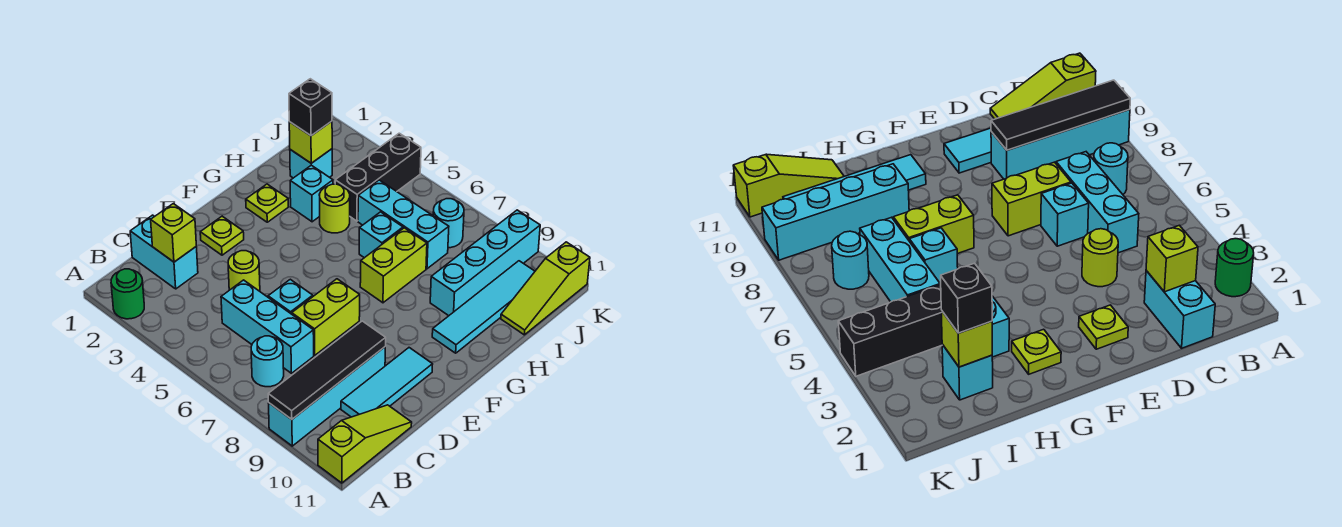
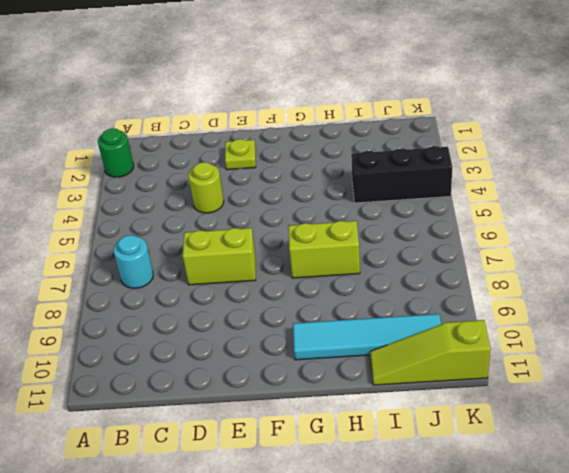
none -> cyan brick A9:D9 level 1
none -> lime slope A11:C11 level 1 top A
none -> cyan brick C1:C2 level 1

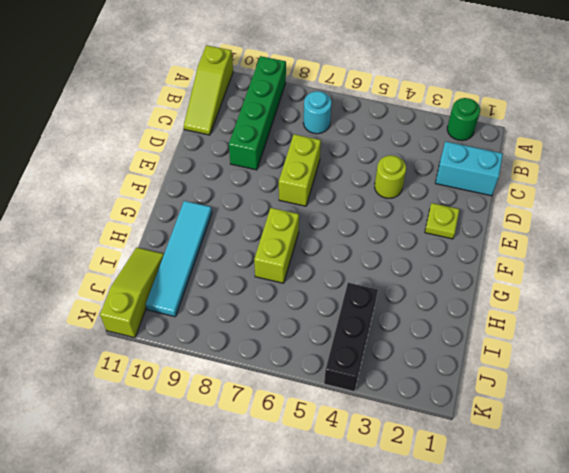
green brick A9:D9 level 1 -> cyan brick A9:D9 level 1
none -> cyan brick C5:C7 level 1
none -> cyan tile C10:E10 level 1
none -> cyan brick D6 level 1

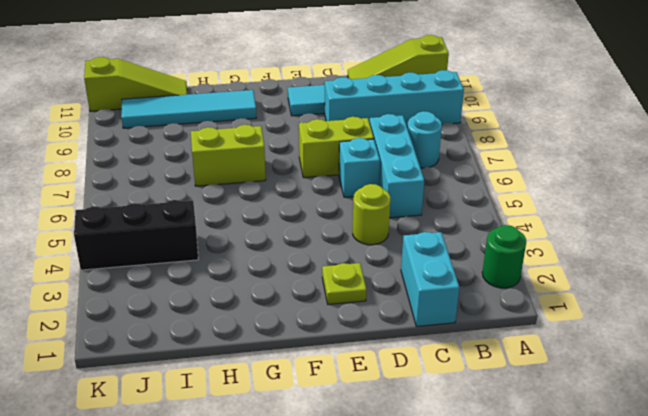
none -> lime plate G2 level 1
none -> cyan brick H3 level 1
none -> lime round brick H4 level 1

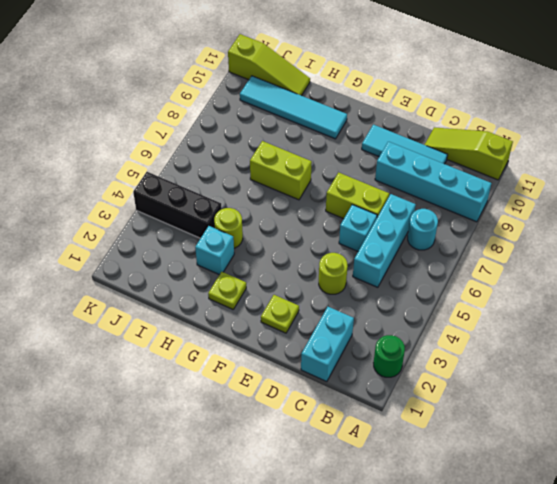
none -> cyan brick H6 level 1
none -> cyan brick H9:K9 level 1
none -> cyan brick I2 level 1

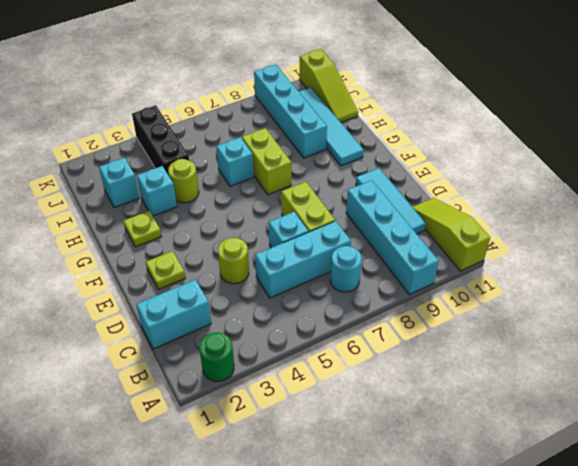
none -> cyan brick I5:I7 level 1
none -> cyan round brick J7 level 1
none -> black tile A9:D9 level 2

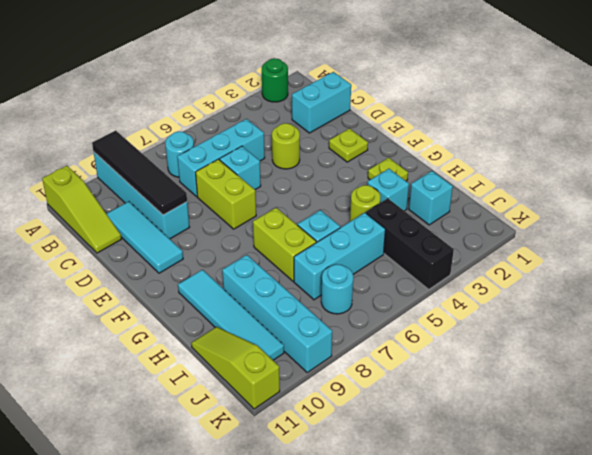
none -> lime brick C2 level 2
none -> lime brick I2 level 2
none -> black brick I2 level 3

